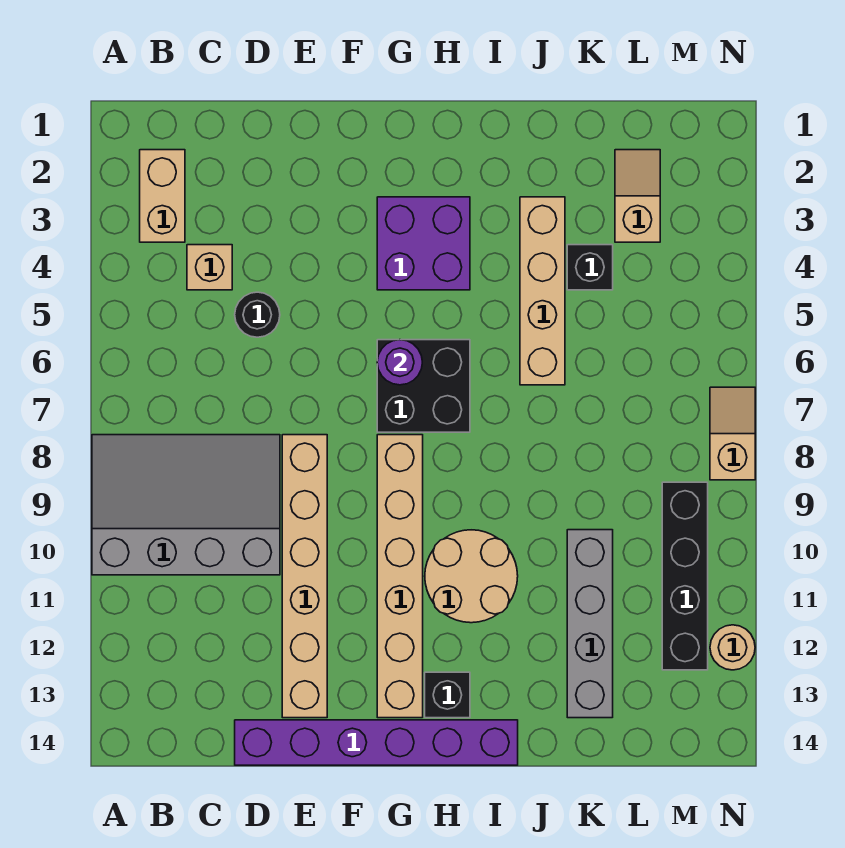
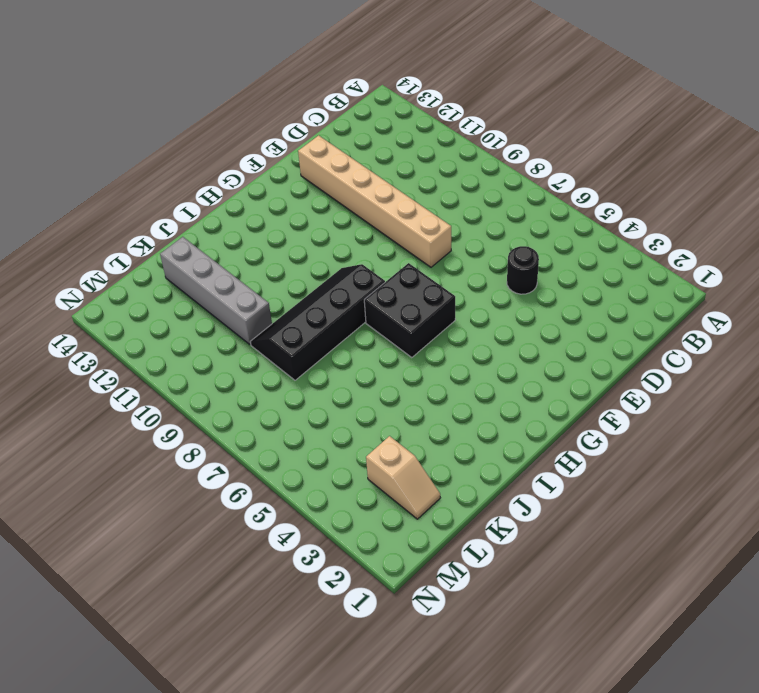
black slope H8:K9 level 1 top 8 -> none
none -> grey slope A8:D10 level 1 top 10
none -> tan brick B2:B3 level 1
none -> tan brick C4 level 1

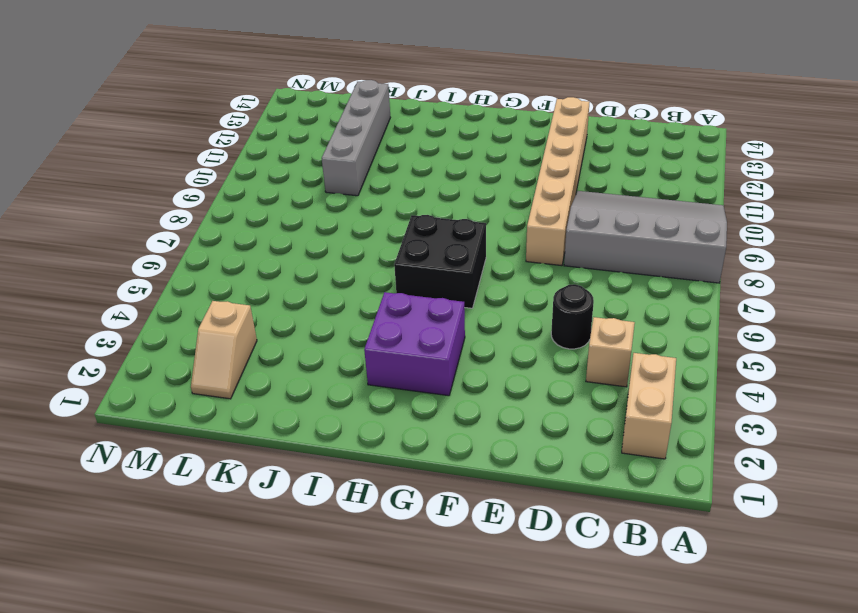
grey slope A8:D10 level 1 top 8 -> grey slope A8:D10 level 1 top 10
none -> purple brick D14:I14 level 1
none -> tan brick G8:G13 level 1
none -> tan round brick H10:I11 level 1

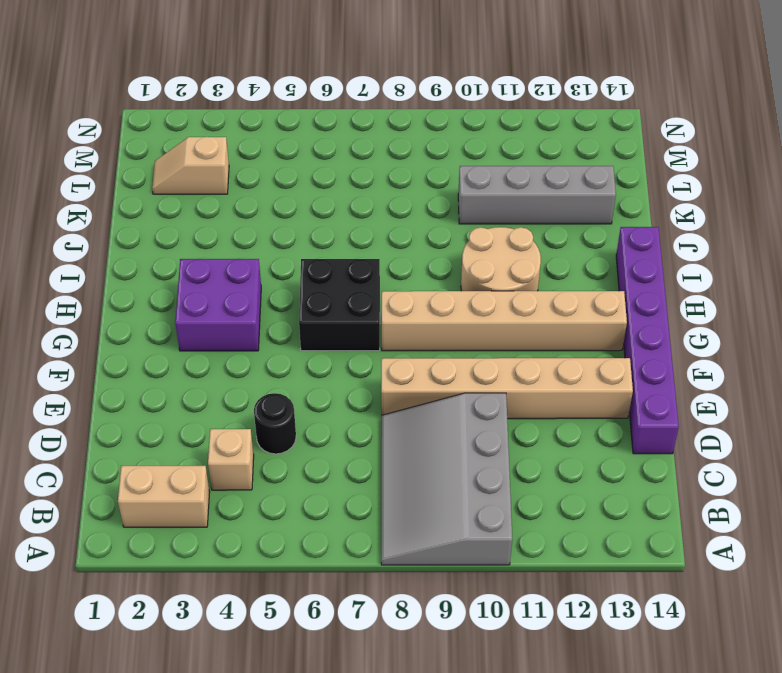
none -> black brick H13 level 1
none -> tan brick J3:J6 level 1
none -> black brick K4 level 1

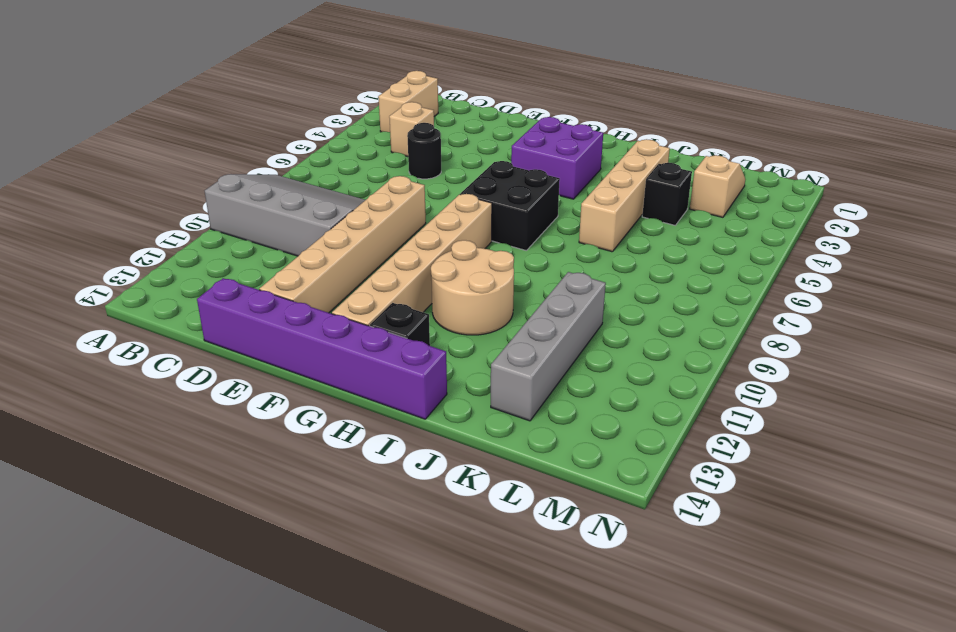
none -> black brick M9:M12 level 1
none -> tan slope N7:N8 level 1 top 8
none -> tan round brick N12 level 1

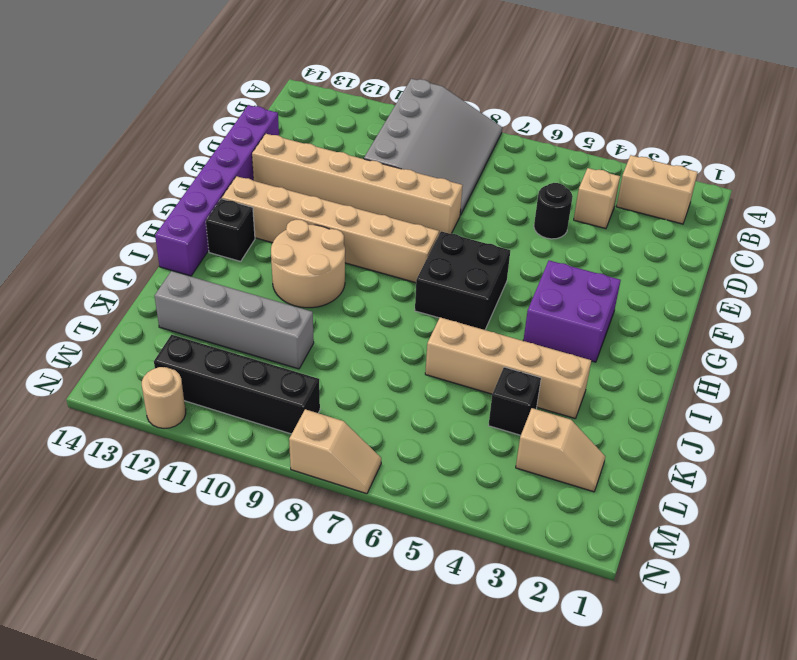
none -> purple round brick G6 level 2

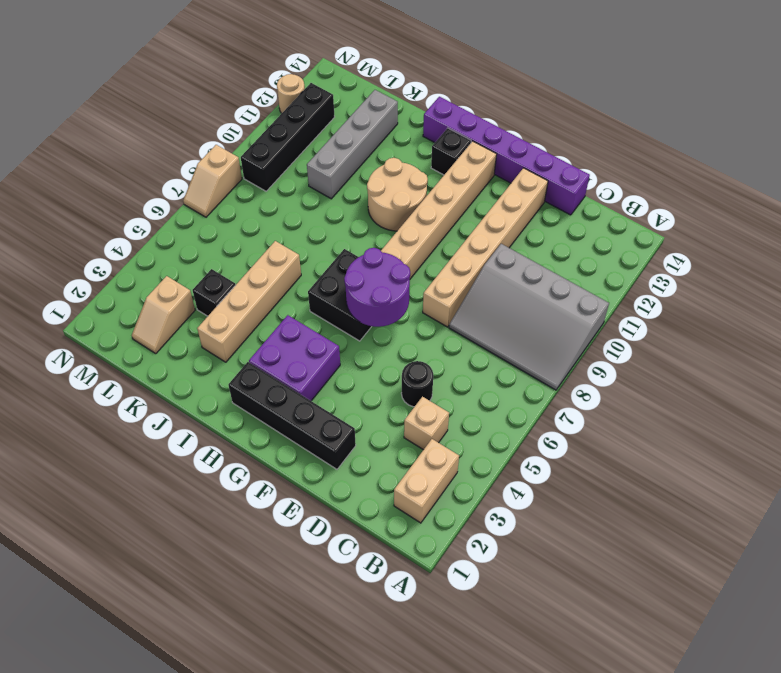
black brick E2:H2 level 1 -> none
purple round brick F6:G7 level 2 -> purple round brick G6 level 2

